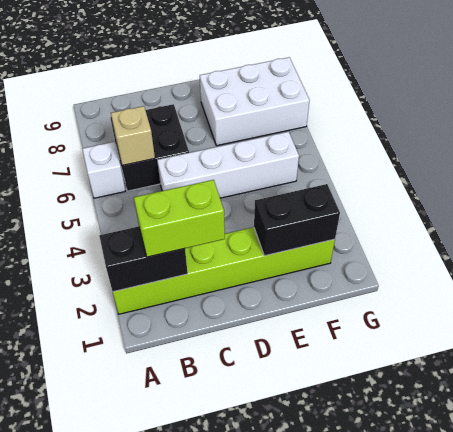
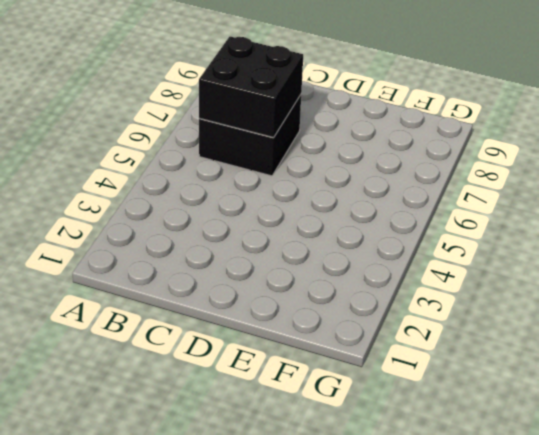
black brick B6:C7 level 2 -> tan brick B6 level 2
none -> lime brick A2:F2 level 1
none -> white brick A6 level 1

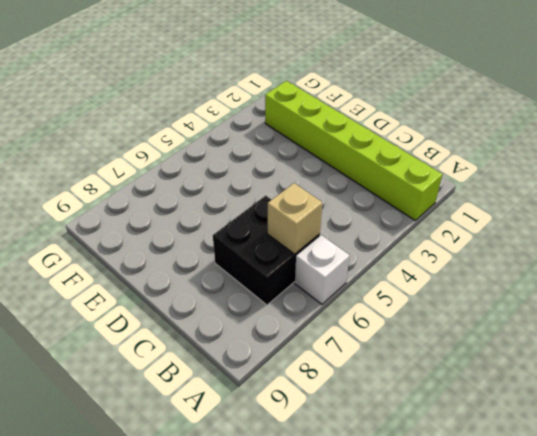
none -> white brick C5:F5 level 1
none -> white brick E7:G8 level 1

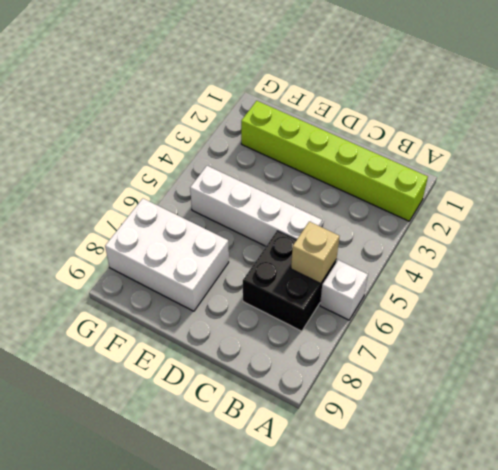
none -> black brick A2:B2 level 2
none -> black brick E2:F2 level 2

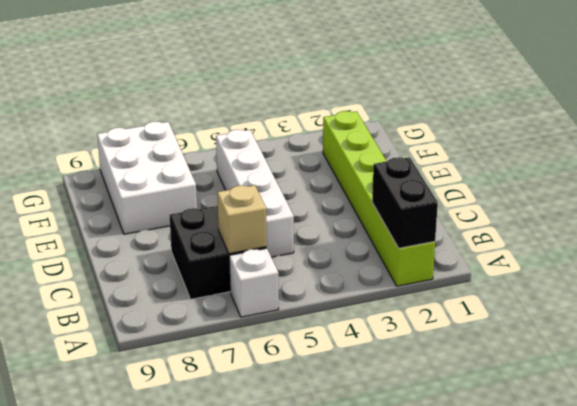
none -> black brick E2:F2 level 2
none -> lime brick B2:C2 level 3

